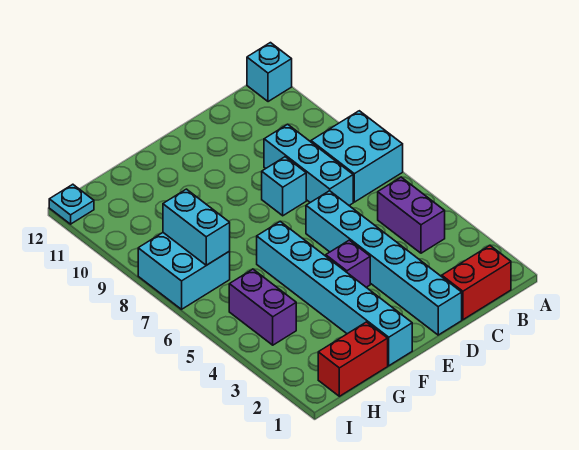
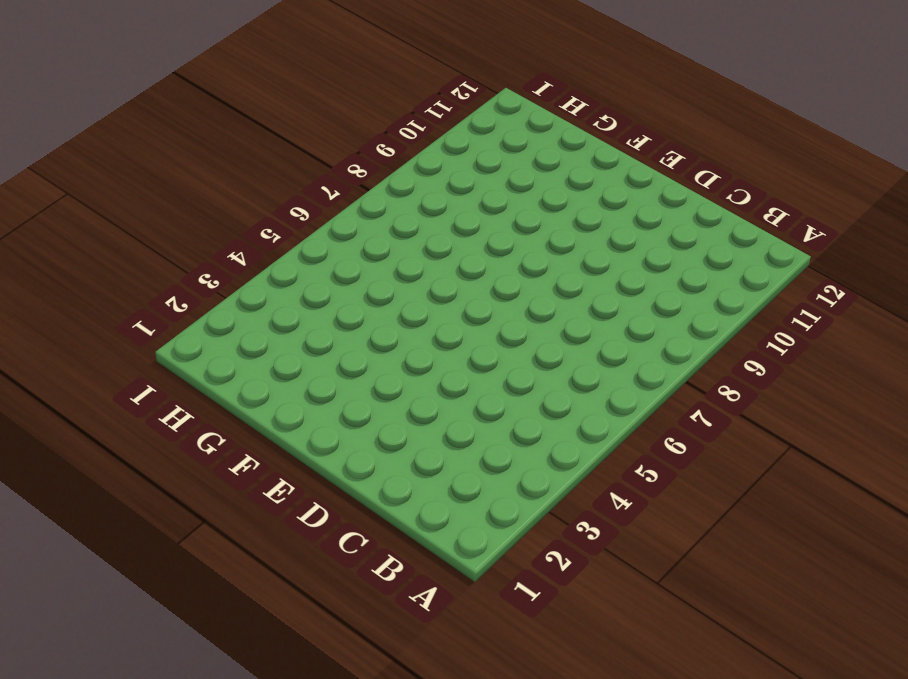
none -> cyan brick A7:B8 level 1
none -> cyan brick A12 level 1
none -> red brick B1:C1 level 1

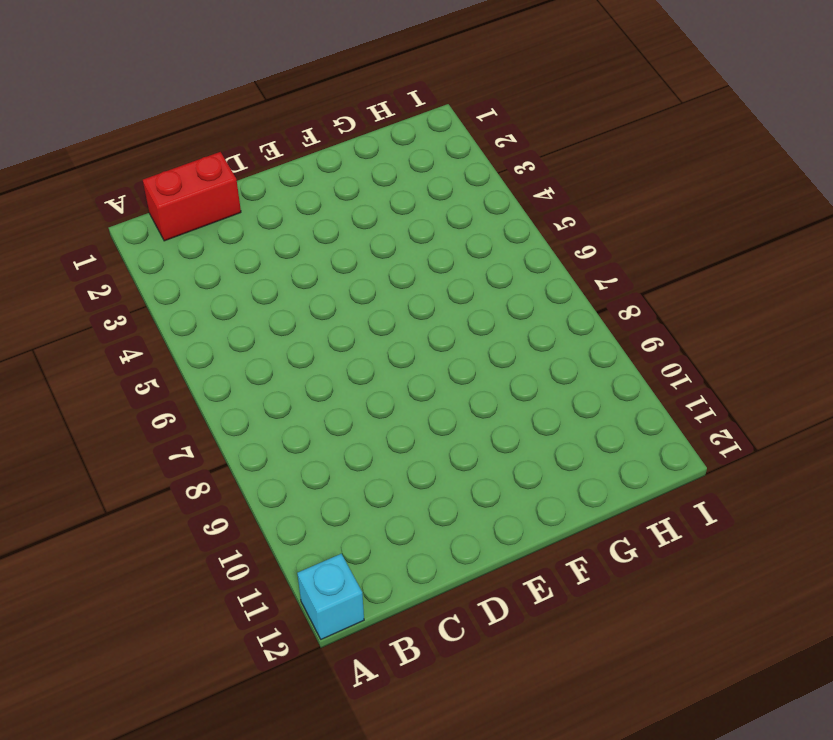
none -> cyan brick A7:B8 level 1
none -> purple brick B4:B5 level 1
none -> cyan brick C7:C9 level 1

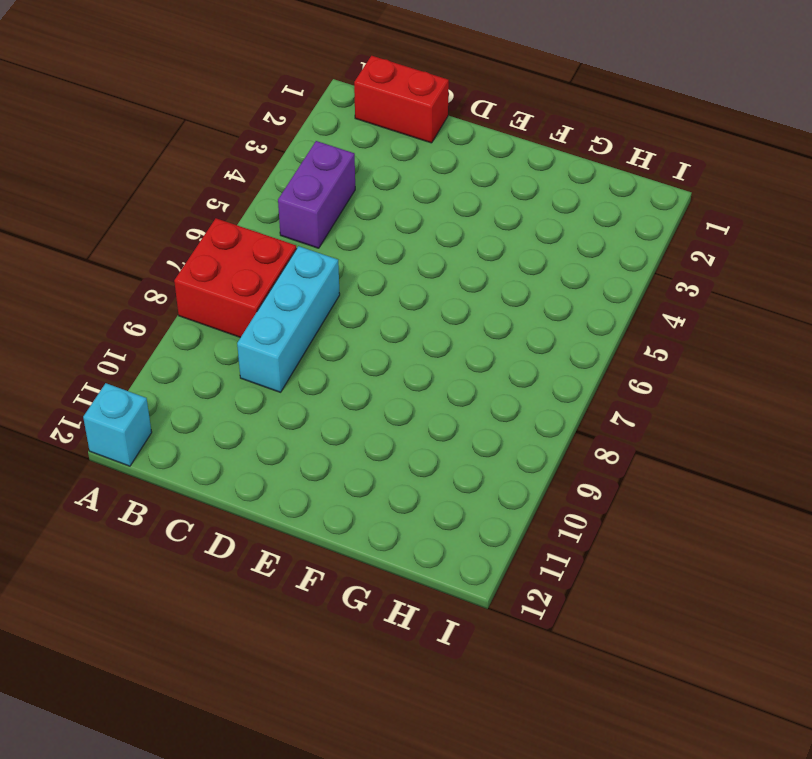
red brick A7:B8 level 1 -> cyan brick A7:B8 level 1
none -> cyan brick D1:D6 level 1
none -> cyan brick D8 level 1
none -> purple brick E4 level 1

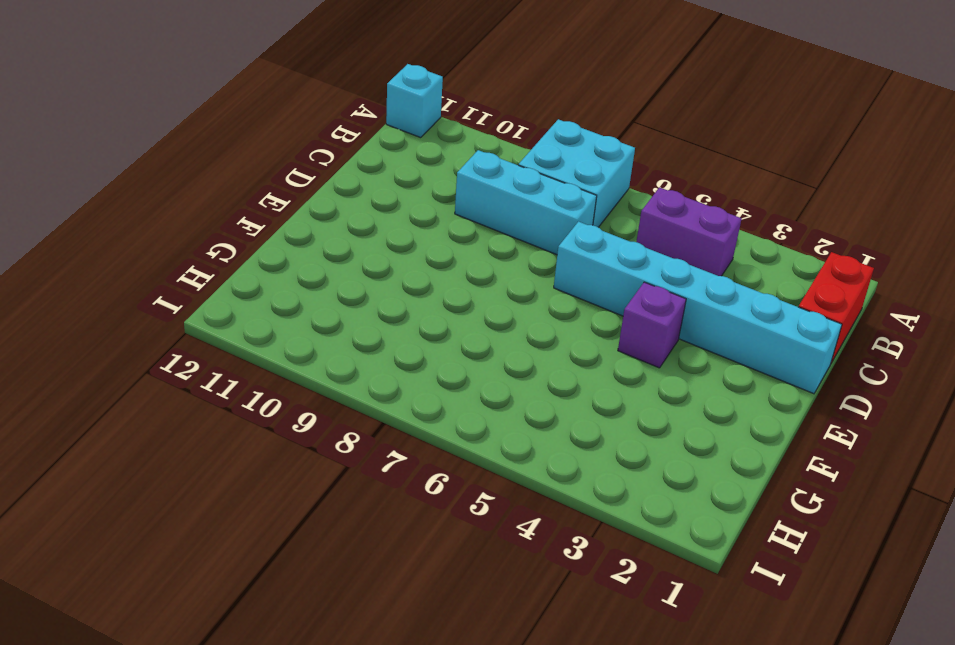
none -> cyan brick D8 level 1
none -> cyan brick F1:F6 level 1
none -> red brick G1:H1 level 1

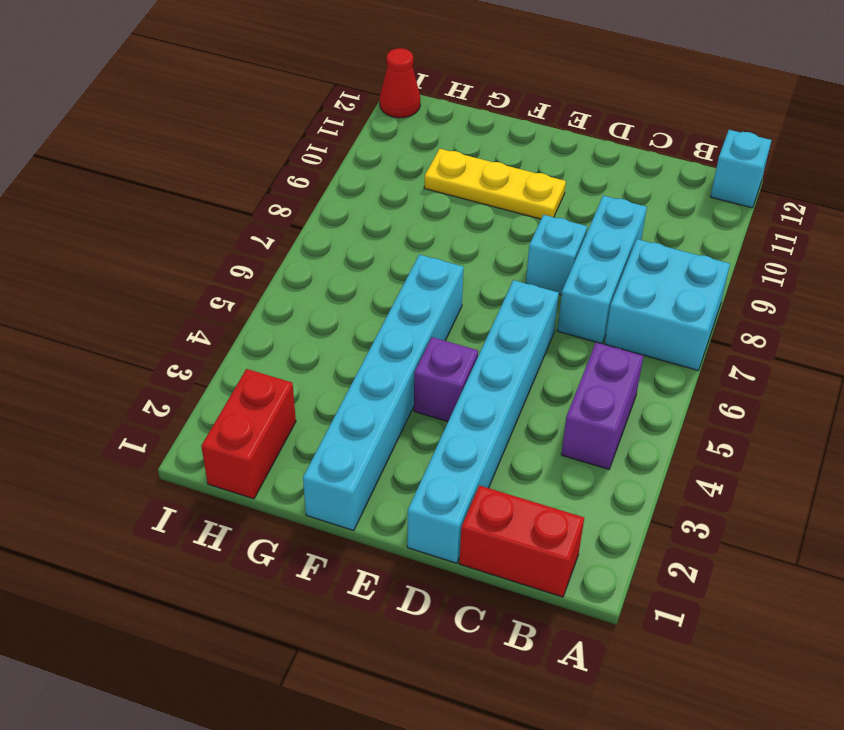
yellow plate E10:G10 level 1 -> none
red brick H1:H2 level 1 -> red brick G1:H1 level 1
red cone I12 level 1 -> cyan plate I12 level 1
none -> purple brick H4:H5 level 1
none -> cyan brick H7:I8 level 1
none -> cyan brick H7:H8 level 2

